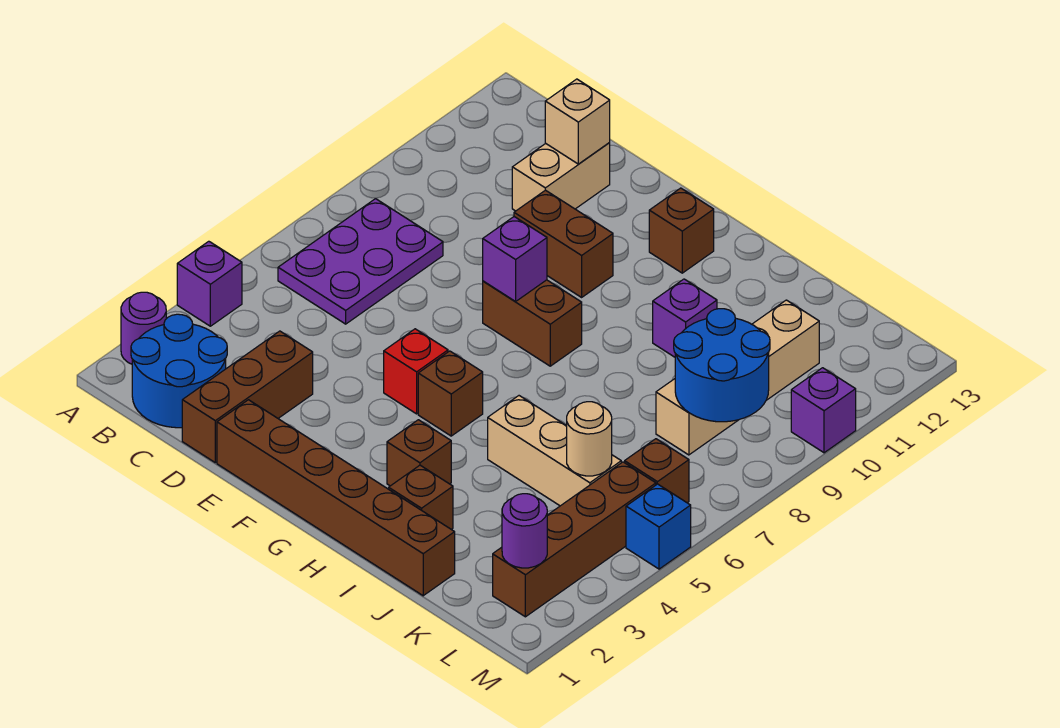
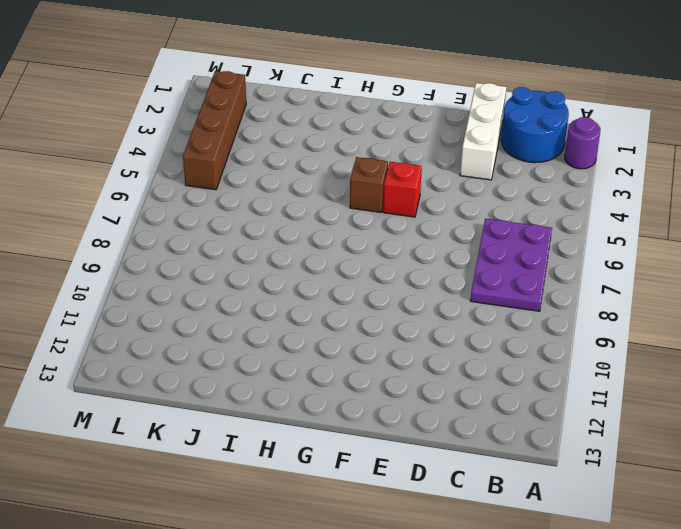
white brick D1:D3 level 1 -> brown brick D1:D3 level 1
none -> purple brick A4 level 1
none -> tan brick D11:D12 level 1
none -> brown brick E1:J1 level 1

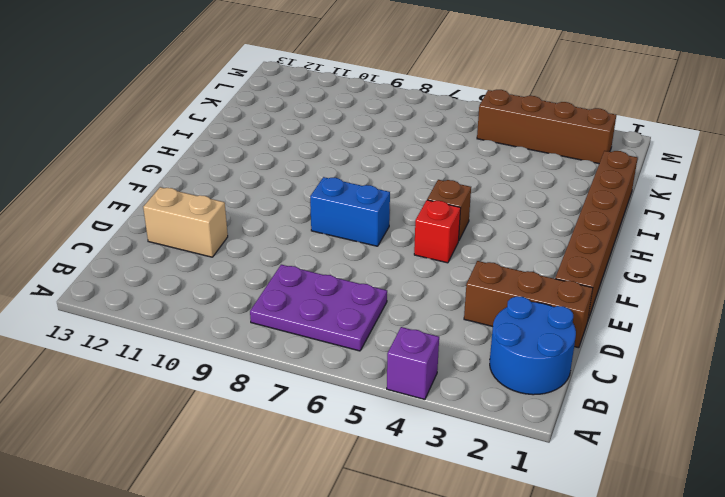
blue brick F7:F8 level 1 -> brown brick F8:G8 level 1
none -> purple round brick A2 level 1
none -> brown brick E10:F10 level 1
none -> brown brick G12 level 1

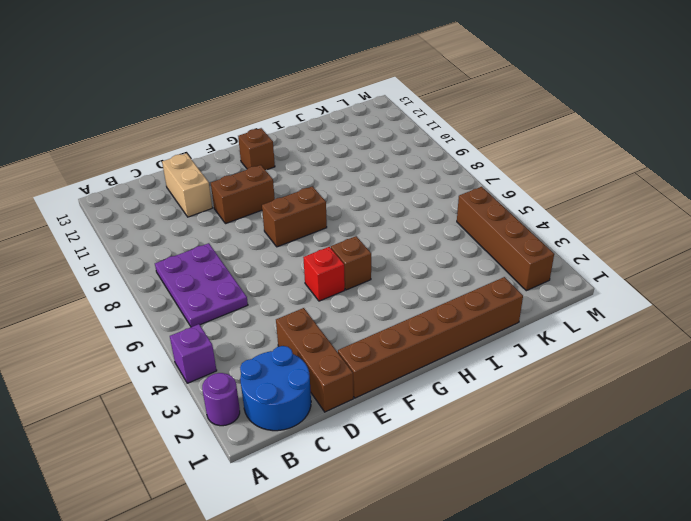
none -> brown brick H3 level 1
none -> brown brick I2 level 1
none -> tan brick I5:K5 level 1

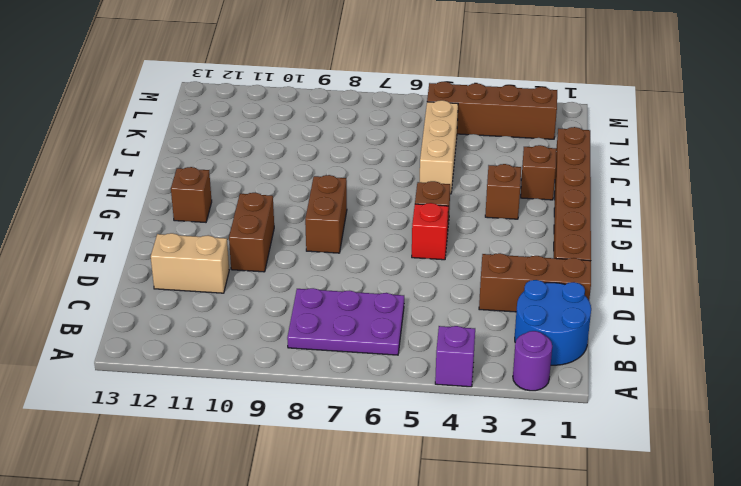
none -> purple brick I10 level 1
none -> tan brick K8:K11 level 1
none -> brown brick L6 level 1

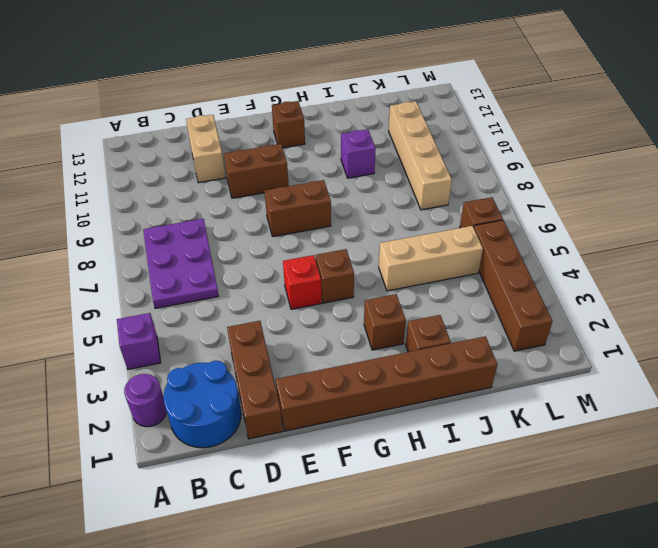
none -> blue brick M5 level 1
none -> purple brick M10 level 1
none -> tan brick D12 level 2

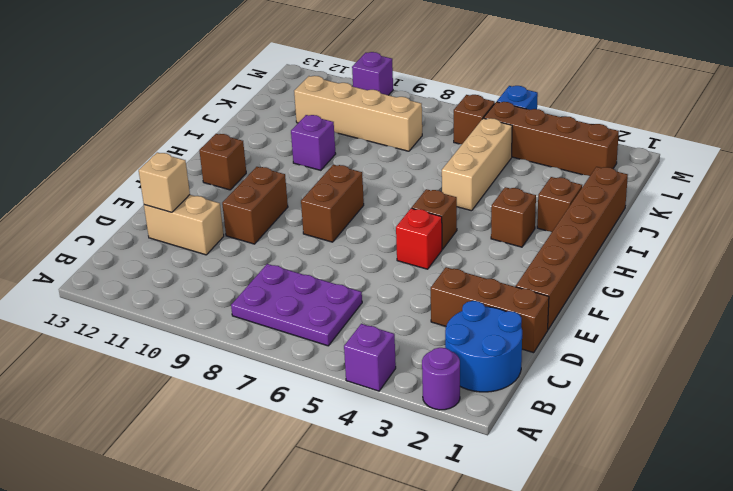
none -> purple brick F8 level 2
none -> tan round brick K5 level 2
none -> blue round brick K8:L9 level 2

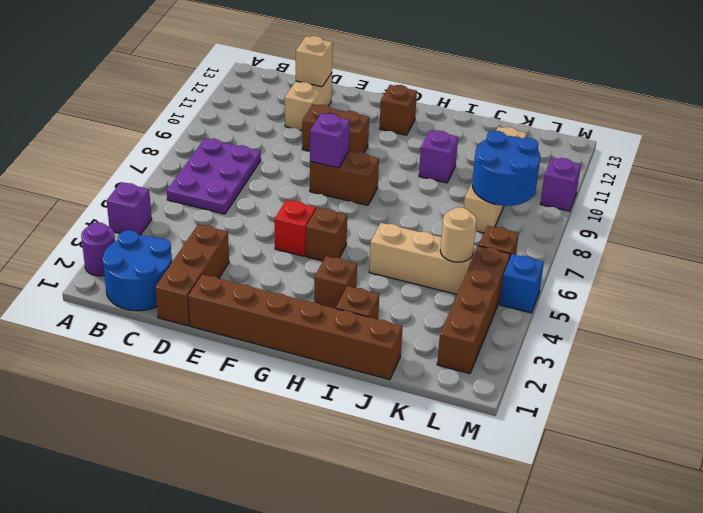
none -> purple round brick L2 level 2

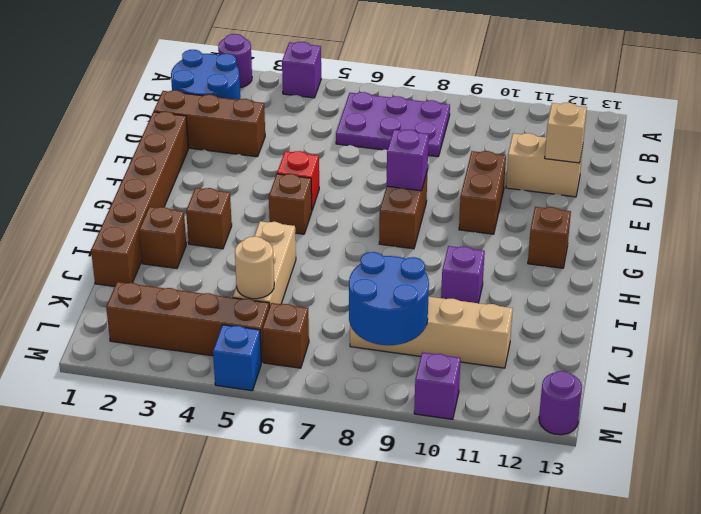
purple round brick M13 level 1 -> purple round brick L2 level 2

